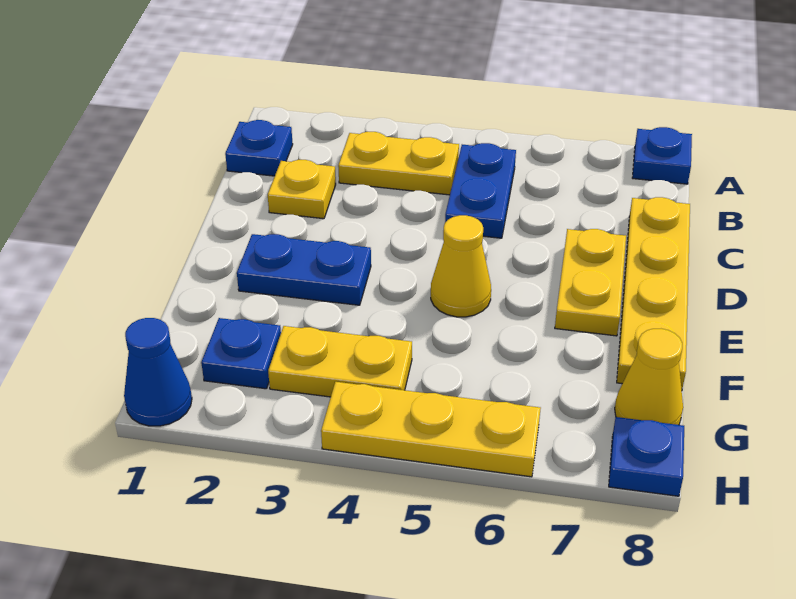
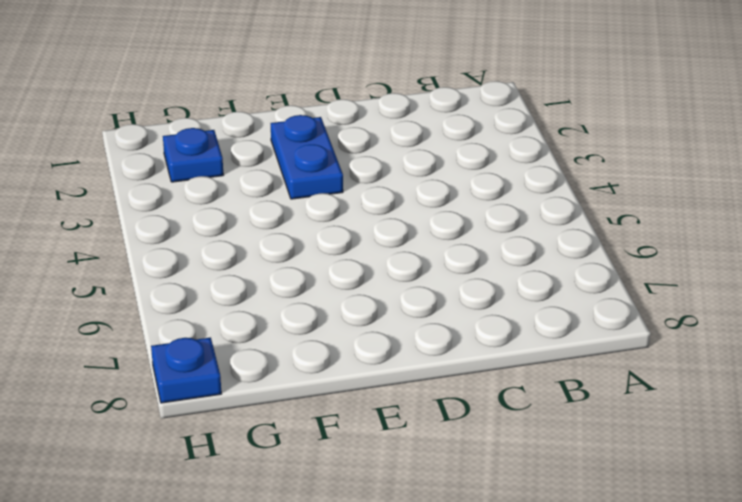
none -> blue plate A8 level 1
none -> blue plate B1 level 1
none -> yellow plate B3:B4 level 1

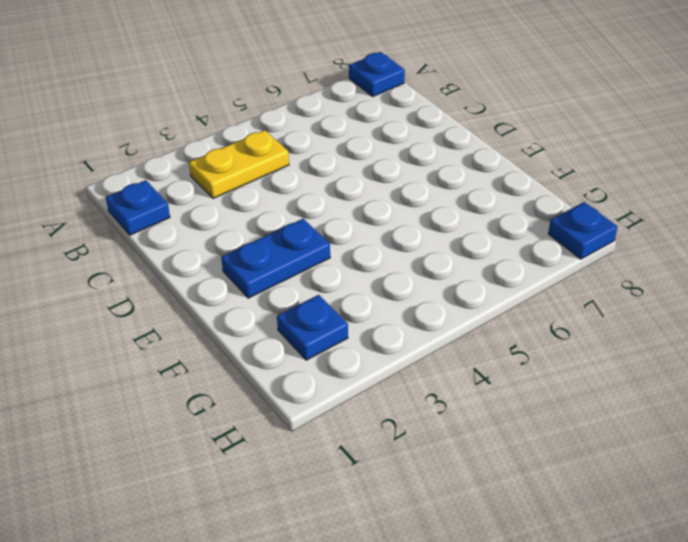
none -> blue plate B5:C5 level 1
none -> yellow plate C2 level 1
none -> yellow plate C8:F8 level 1

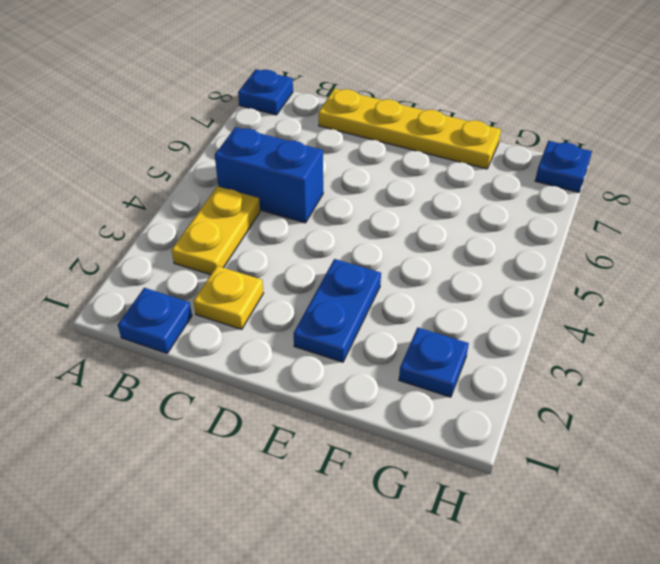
blue brick B5:C5 level 1 -> blue plate B5:C5 level 1
none -> yellow plate D7:E7 level 1
none -> yellow cone E5 level 1
none -> yellow plate G3:G4 level 1

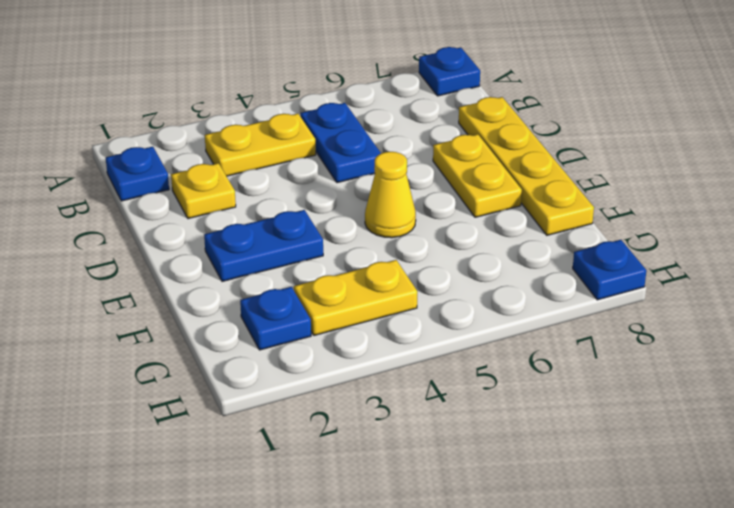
none -> yellow cone G8 level 1
none -> blue cone H1 level 1
none -> yellow plate H4:H6 level 1

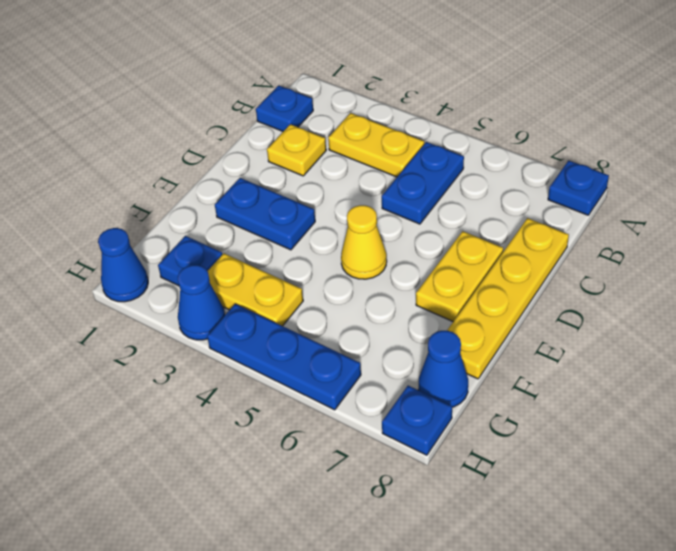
blue cone G8 level 1 -> yellow cone G8 level 1
blue cone H3 level 1 -> none
blue plate H4:H6 level 1 -> yellow plate H4:H6 level 1

